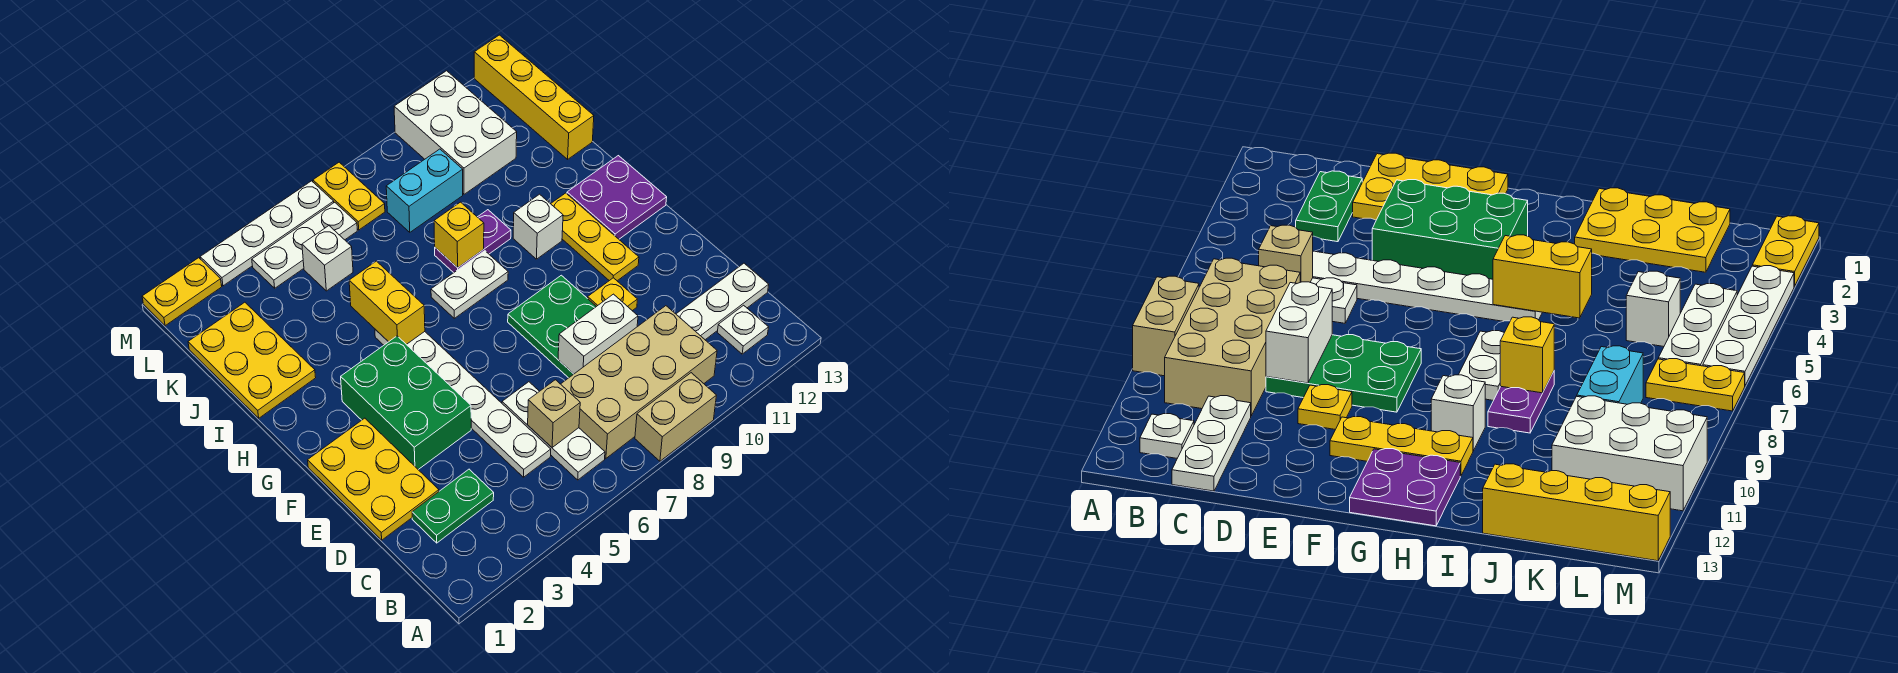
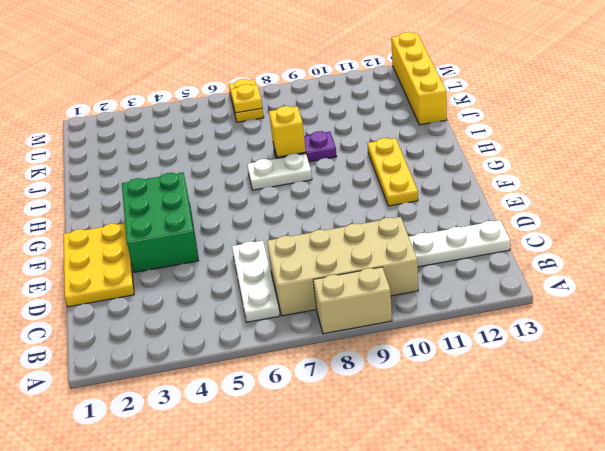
yellow plate L7 level 2 -> yellow plate E10 level 1
none -> white plate B12 level 1
none -> green plate C2:C3 level 1
none -> white plate C5:H5 level 1

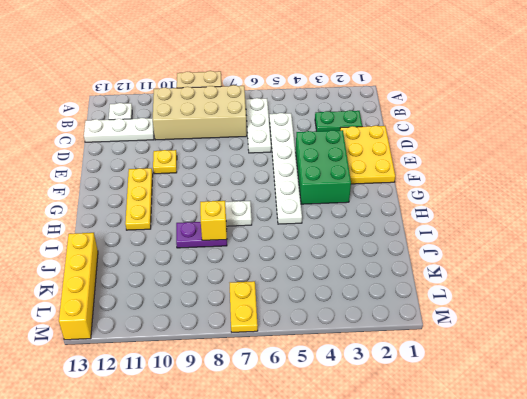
none -> green plate D8:F9 level 1
none -> purple plate G12:H13 level 1
none -> white brick H10 level 1

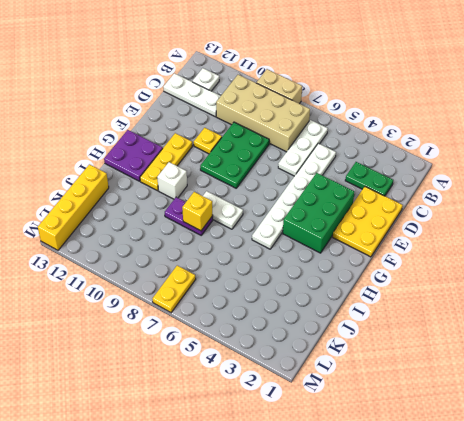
none -> yellow plate I1:K2 level 1
none -> white brick K5 level 1
none -> cyan brick K8:K9 level 1

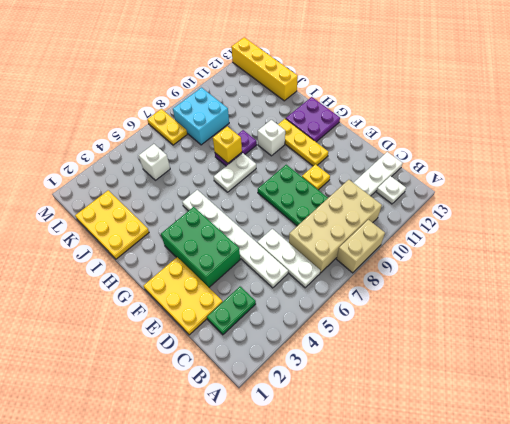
cyan brick K8:L9 level 1 -> cyan brick K8:K9 level 1
none -> white brick K10:M11 level 1
none -> white plate L4:L6 level 1
none -> yellow plate M1:M2 level 1

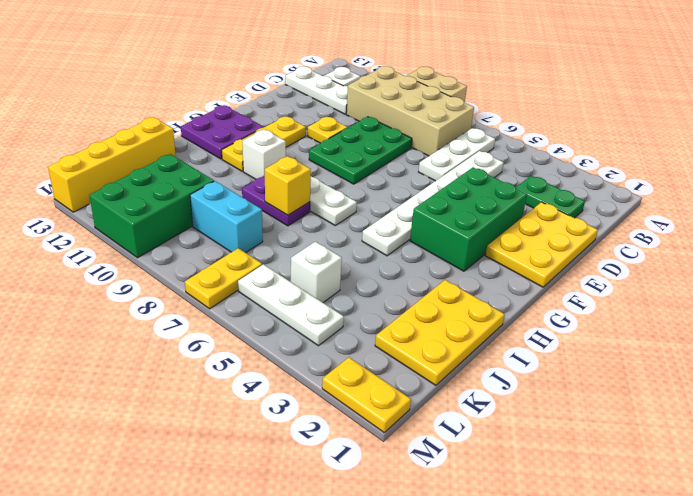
green brick K10:M11 level 1 -> white brick K10:M11 level 1
none -> white plate M3:M6 level 1
none -> tan brick C6 level 2
none -> white brick D8:D9 level 2

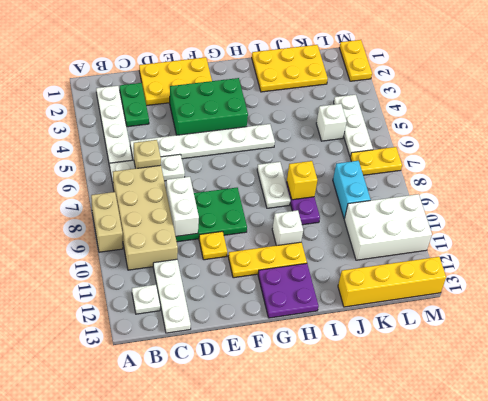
white plate B2:B5 level 1 -> white plate M3:M6 level 1
none -> yellow brick H5:I5 level 2

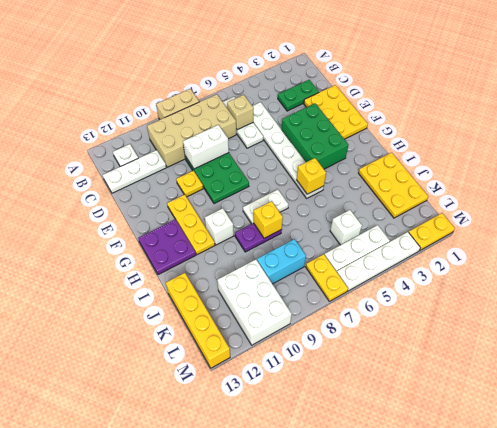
yellow brick H5 level 2 -> yellow brick H5:I5 level 2

